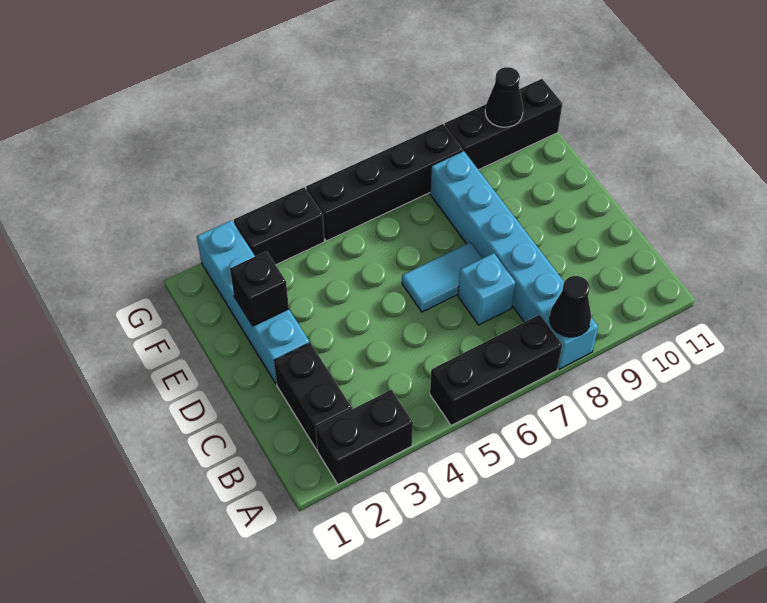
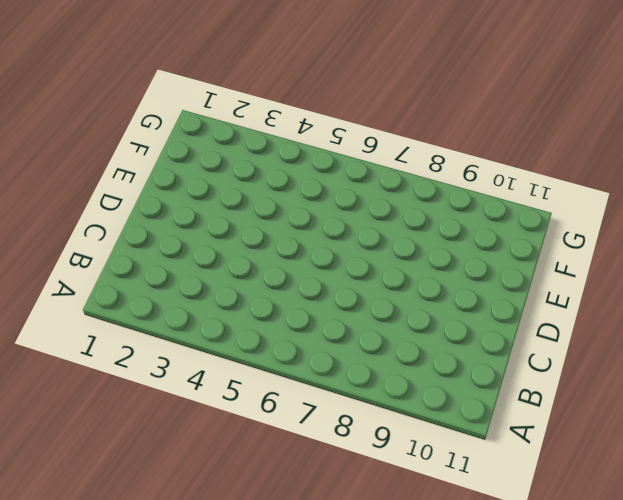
none -> black brick A2:A3 level 1
none -> black brick A5:A7 level 1
none -> cyan brick A8:F8 level 1

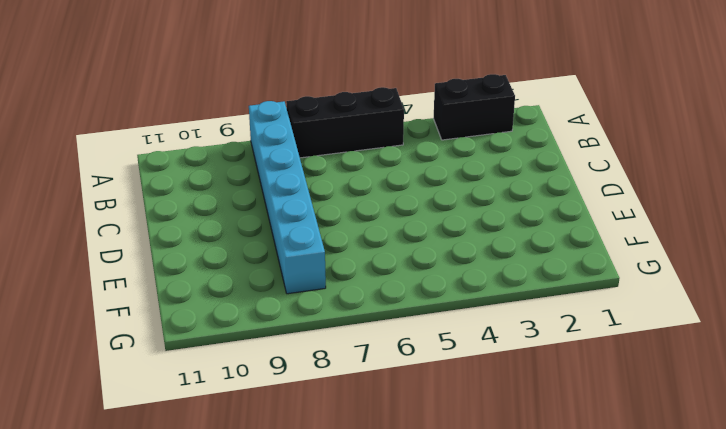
none -> black brick B2:C2 level 1
none -> cyan brick C7 level 1
none -> cyan brick D2:G2 level 1

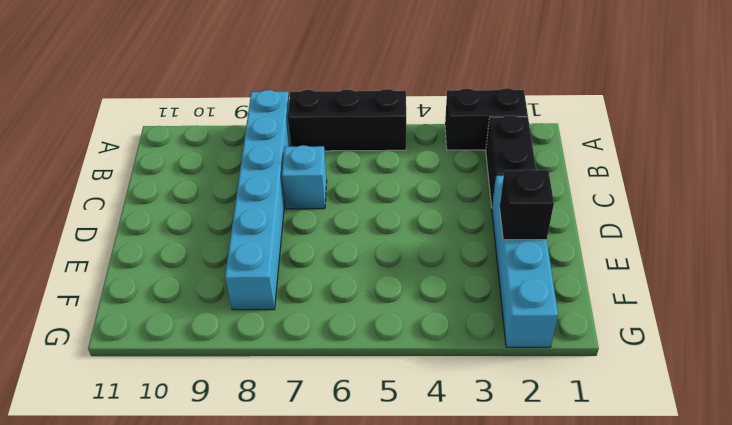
none -> cyan tile D6:D7 level 1
none -> black brick G3:G4 level 1
none -> black brick G5:G8 level 1

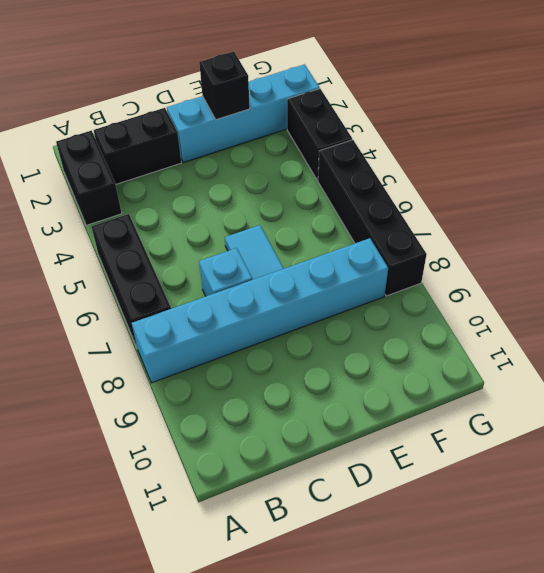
none -> black brick G9:G11 level 1
none -> black cone A8 level 2
none -> black cone G10 level 2

